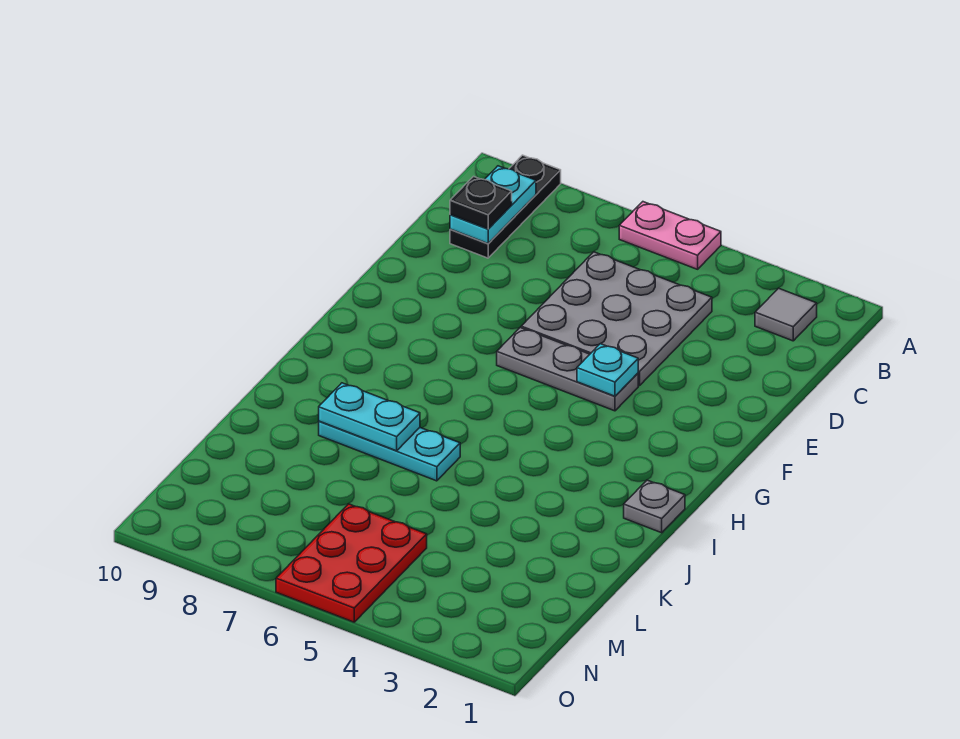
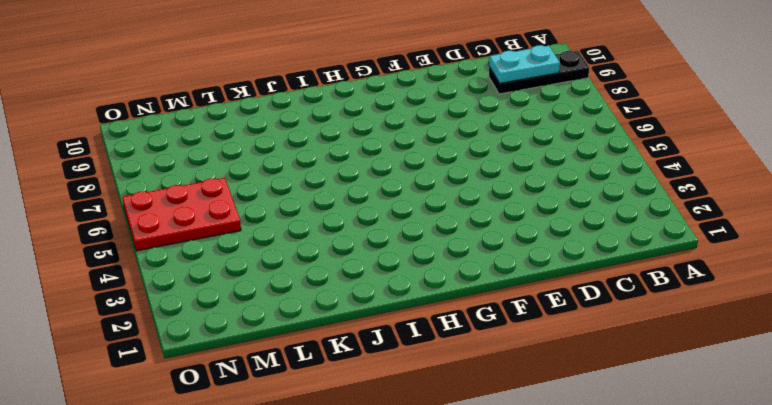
none -> pink plate A5:A6 level 1
none -> grey tile B2 level 1
none -> grey plate C4:E6 level 1

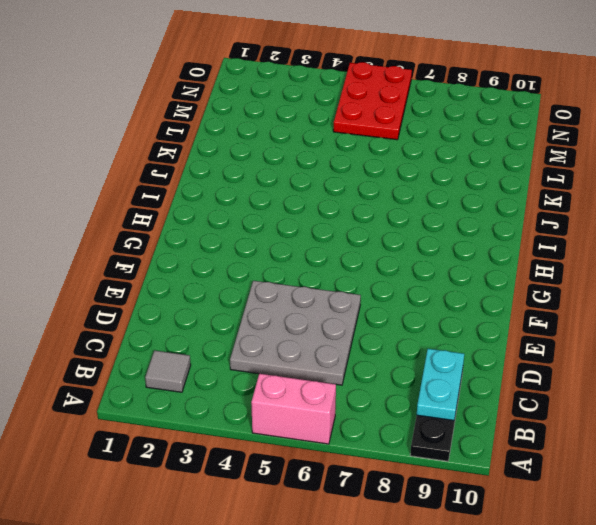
pink brick A5:A6 level 1 -> pink plate A5:A6 level 1
none -> grey plate F4:F6 level 1
none -> grey plate I1 level 1
none -> cyan plate J6:J8 level 1

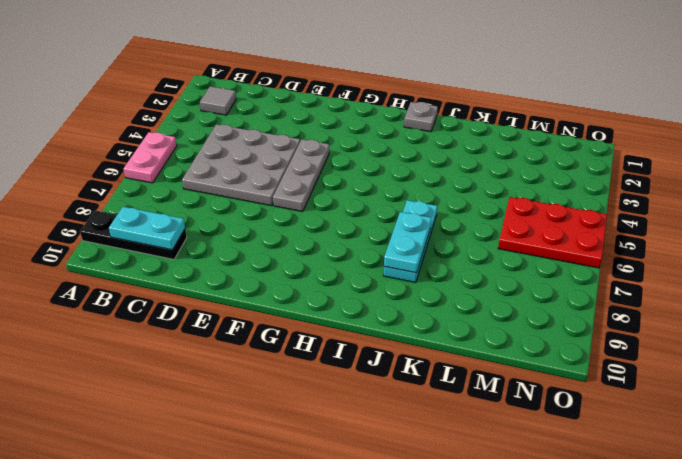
none -> cyan plate F4 level 2
none -> black plate C9 level 3

